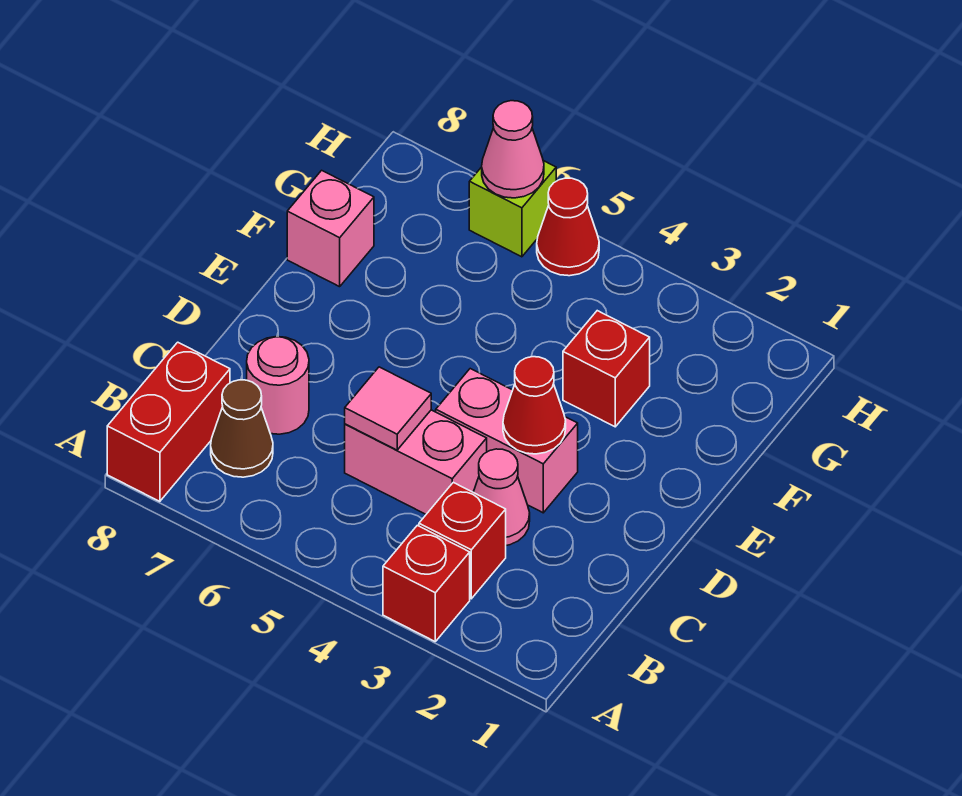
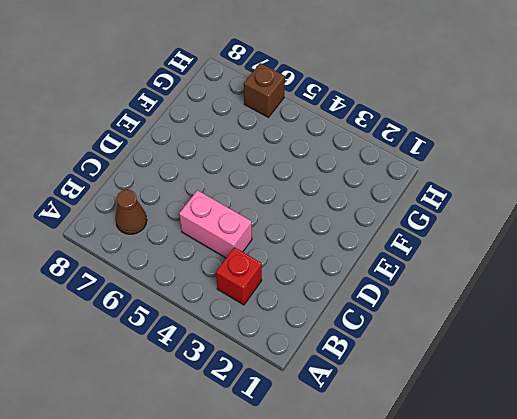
brown brick H6 level 1 -> lime brick H6 level 1
none -> red brick A3 level 1
none -> red brick A8:B8 level 1
none -> pink cone C3 level 1

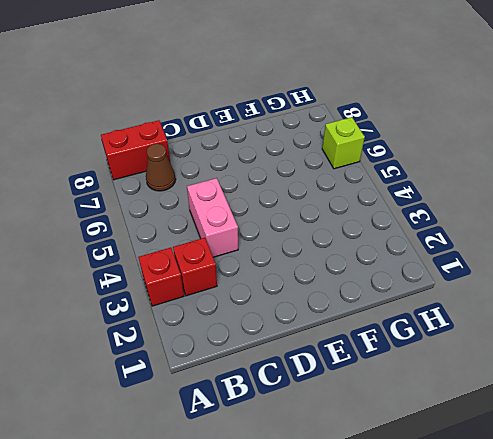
none -> pink cone C3 level 1
none -> pink round brick C7 level 1
none -> pink brick D3:D4 level 1

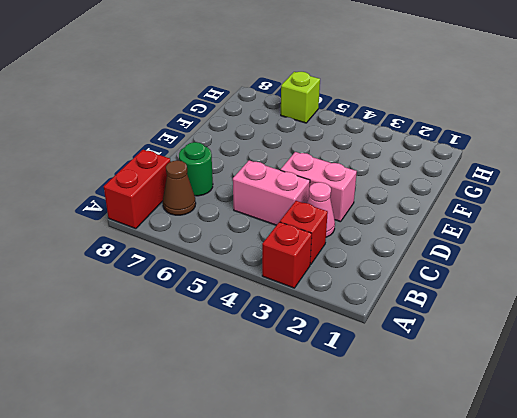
green round brick C7 level 1 -> pink round brick C7 level 1
none -> red brick F3 level 1
none -> pink brick F8 level 1
none -> red cone H5 level 1

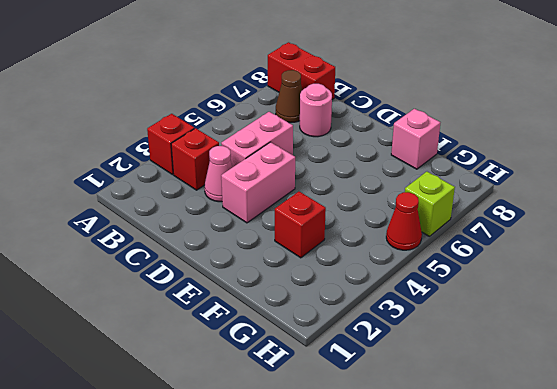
none -> pink tile C5 level 2
none -> red cone D3 level 2
none -> pink cone H6 level 2

